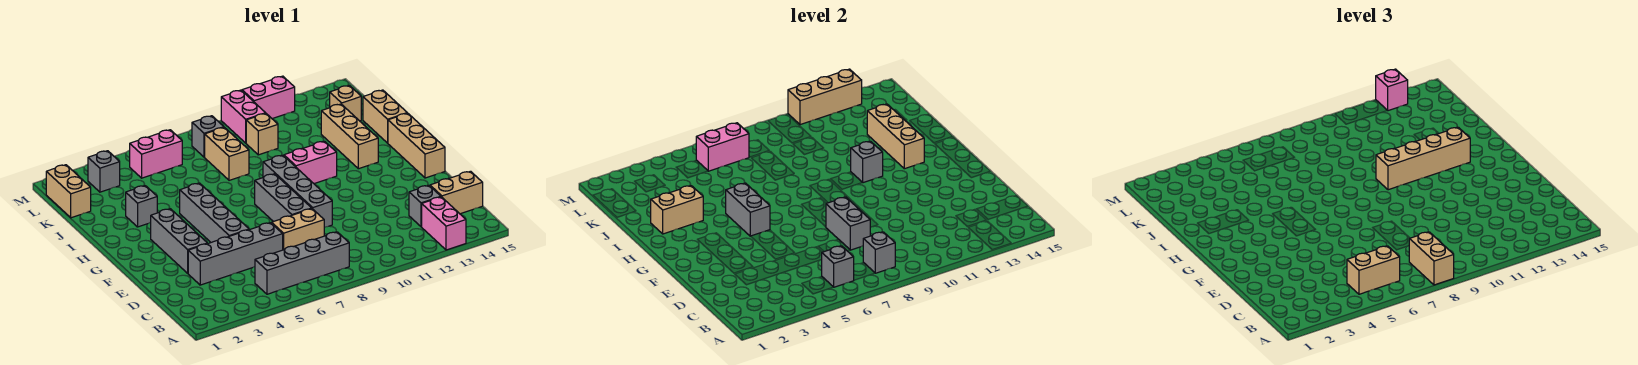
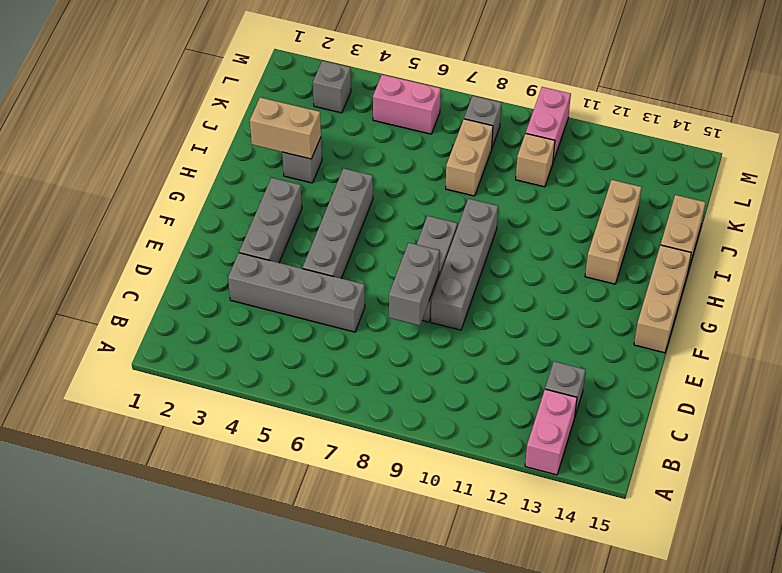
none -> grey brick B5:B8 level 1
none -> tan brick C14:C15 level 1
none -> tan brick D7:D8 level 1
none -> pink brick H10:H11 level 1

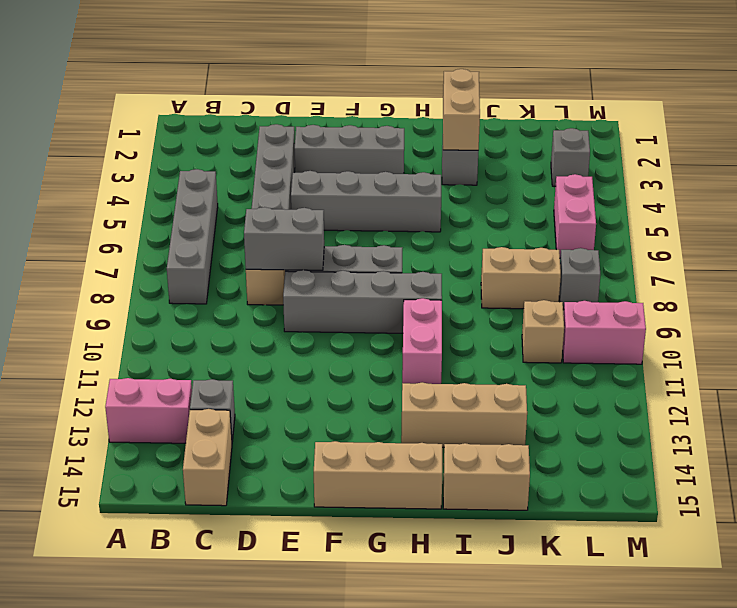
none -> tan brick K1:L1 level 1
none -> tan brick K14 level 1
none -> pink brick M11:M12 level 1
none -> grey brick B6 level 2

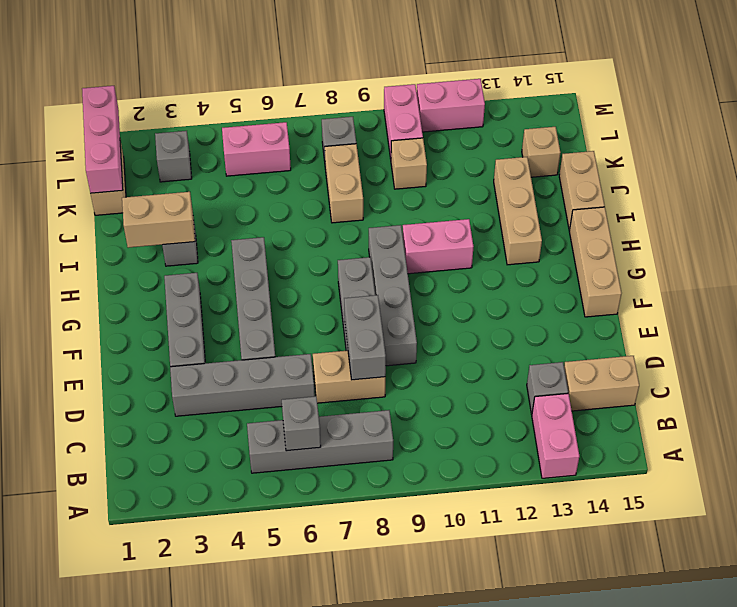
pink brick K1:M1 level 2 -> none
none -> grey brick B8 level 2
none -> grey brick G5:H5 level 2
none -> grey brick H11 level 2
none -> tan brick H13:J13 level 2

